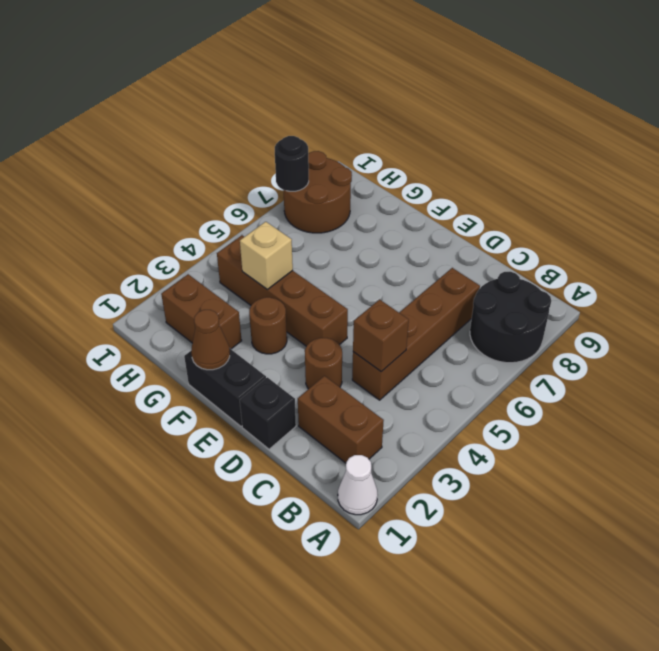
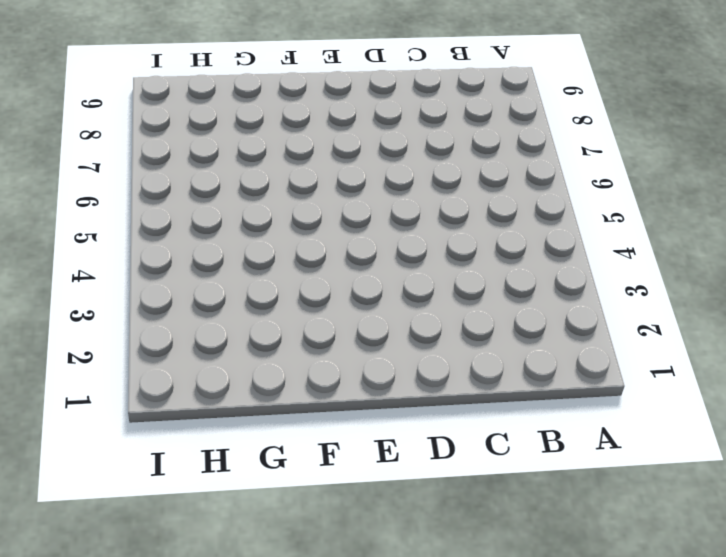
none -> white cone A1 level 1
none -> black round brick A7:B8 level 1
none -> brown brick B2:C2 level 1

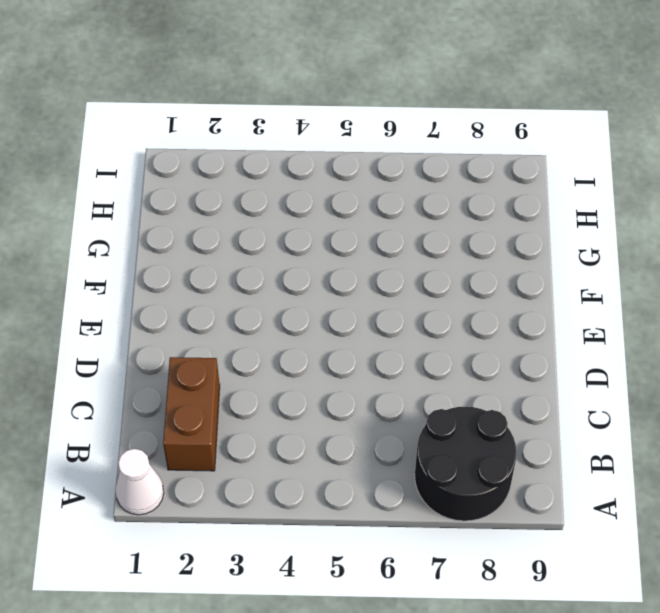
none -> brown brick C4:C7 level 1
none -> black brick D1 level 1
none -> brown round brick D3 level 1

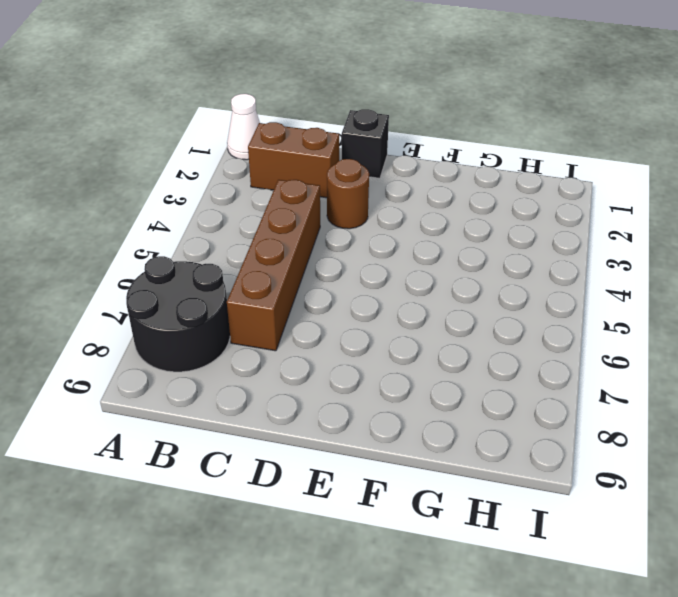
none -> black brick E1:F1 level 1
none -> brown brick E4:H4 level 1
none -> brown round brick F3 level 1

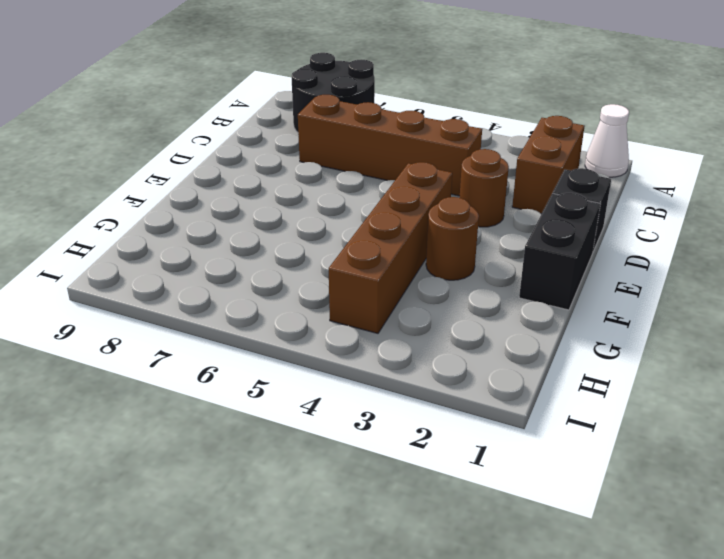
none -> brown brick G2:H2 level 1
none -> brown round brick H7:I8 level 1
none -> brown brick C4 level 2

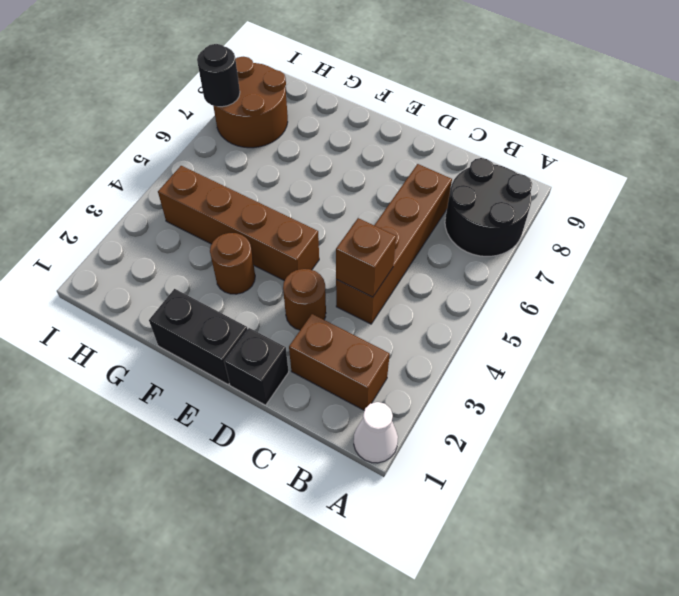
none -> brown brick G2:H2 level 1
none -> brown cone F1 level 2
none -> tan brick G4 level 2

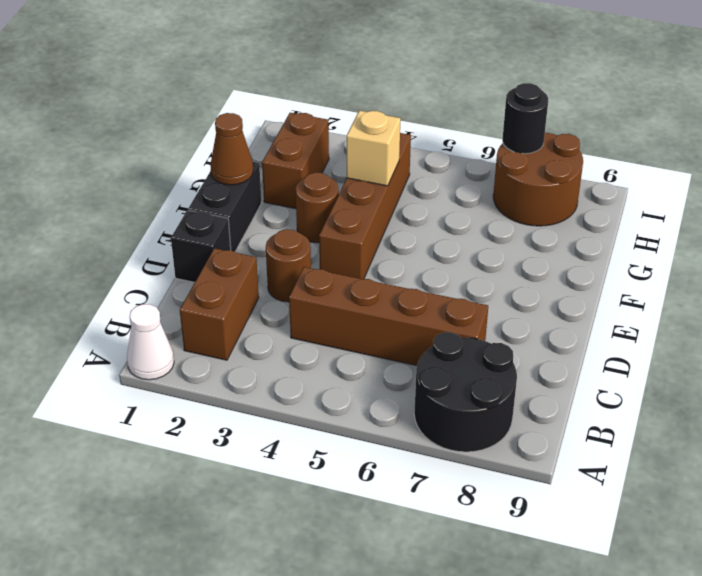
none -> brown brick C4 level 2

